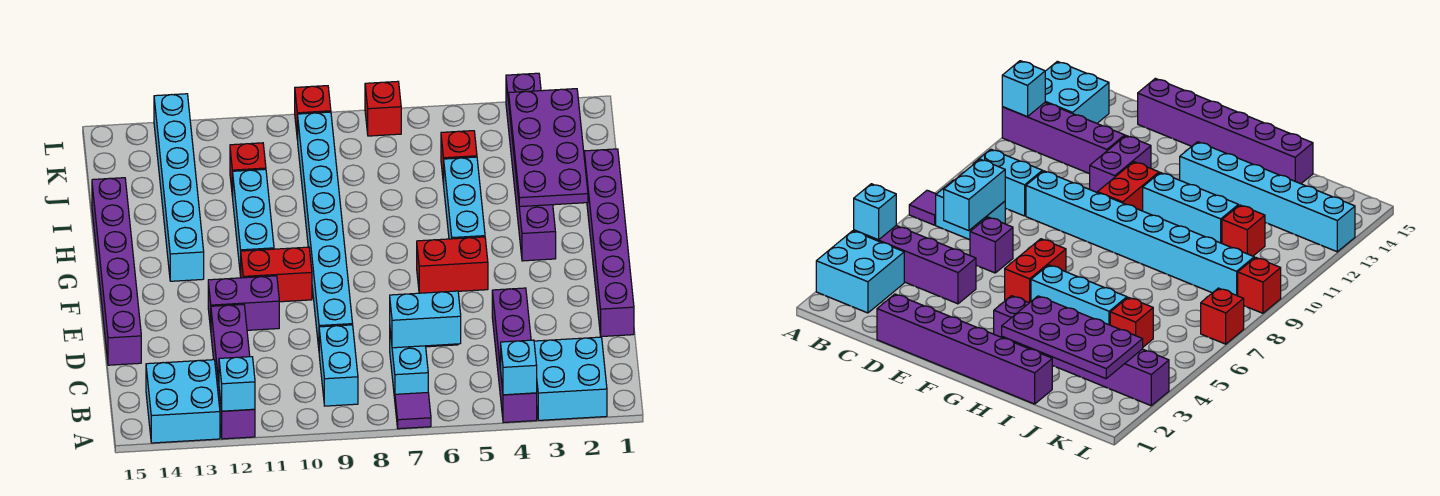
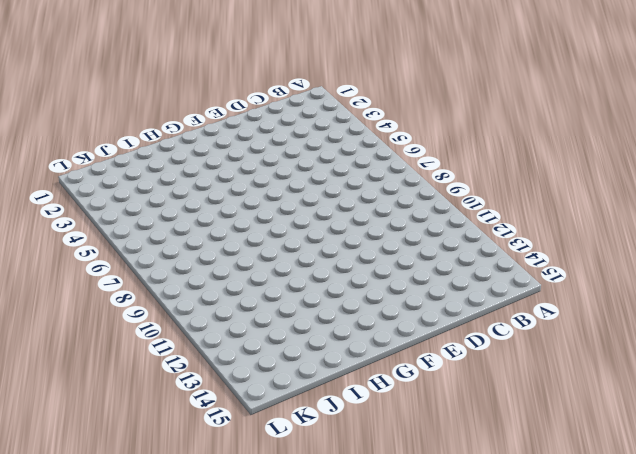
none -> cyan brick A2:B3 level 1
none -> purple brick A4:D4 level 1
none -> purple tile A7 level 1

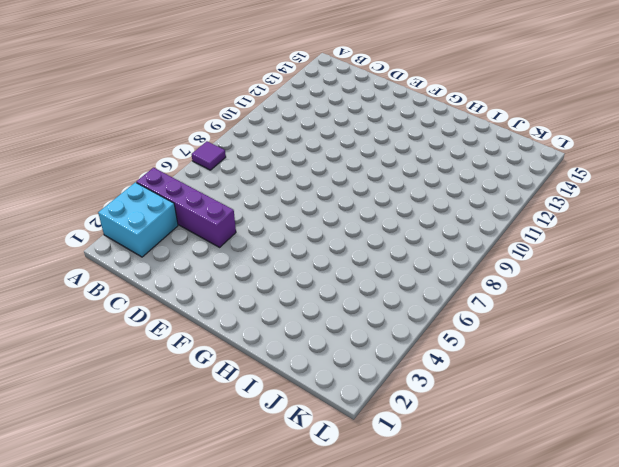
none -> purple brick A12:D12 level 1
none -> cyan brick A13:B14 level 1
none -> cyan brick B7:C7 level 1

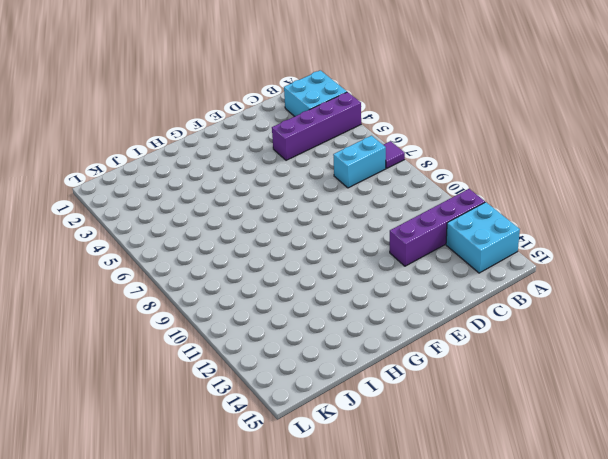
none -> cyan brick B9:C9 level 1
none -> purple brick D1:I1 level 1
none -> purple brick D6 level 1

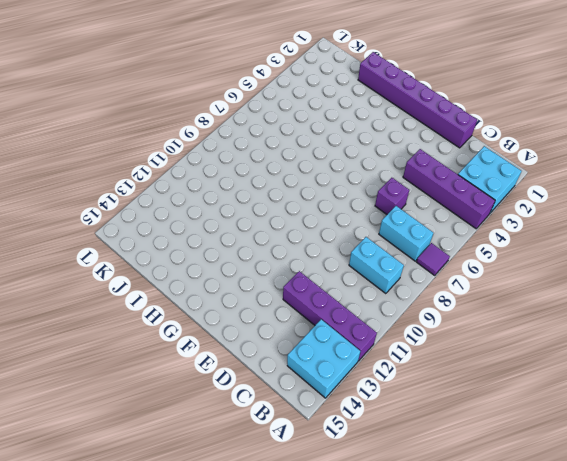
none -> cyan brick D9:K9 level 1
none -> purple brick D15:I15 level 1
none -> purple brick E11:E12 level 1

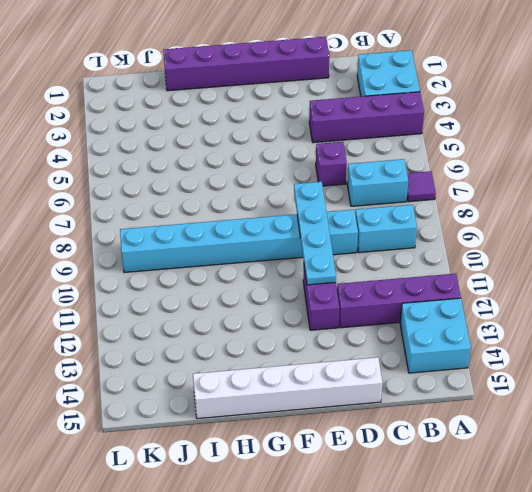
white brick D15:I15 level 1 -> purple brick D15:I15 level 1
cyan plate E8:E11 level 2 -> none
none -> red brick F5:F6 level 1
none -> red brick F10:F11 level 1
none -> purple brick G3:L3 level 1

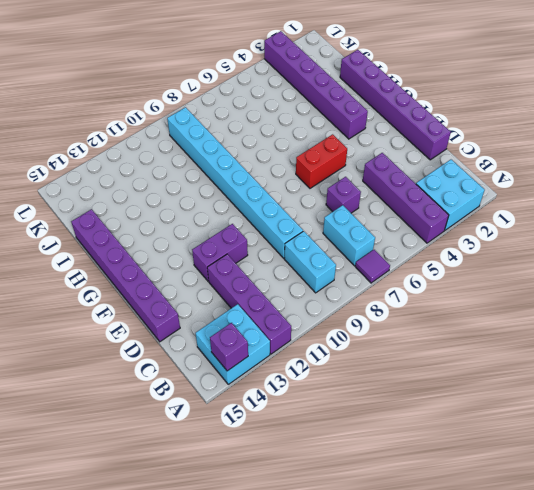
purple brick A14 level 2 -> none
none -> red brick F10:F11 level 1
none -> cyan brick G5:I5 level 1
none -> cyan brick G11:I11 level 1

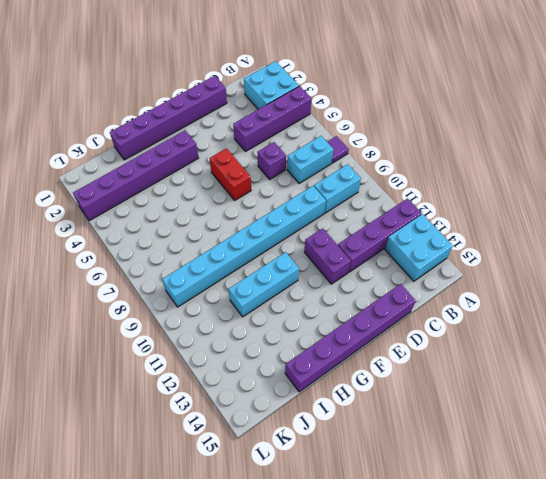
none -> red brick F10:F11 level 1
none -> cyan brick G5:I5 level 1
none -> cyan brick G13:L13 level 1

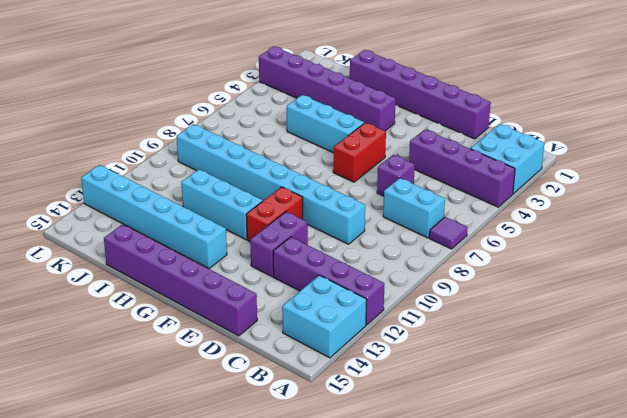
none -> cyan brick B9:C9 level 1
none -> red brick J5 level 1
none -> red brick J11 level 1

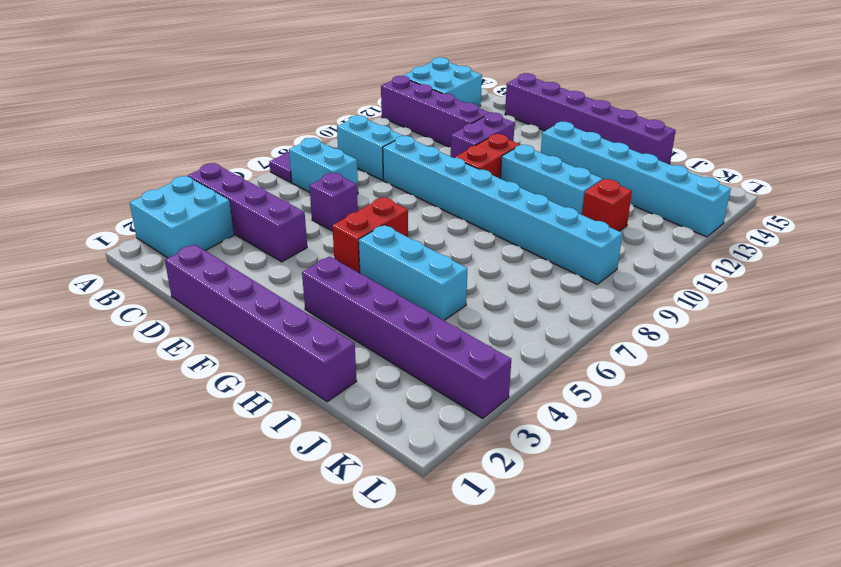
none -> red brick J5 level 1
none -> red brick L7 level 1
none -> red brick L9 level 1

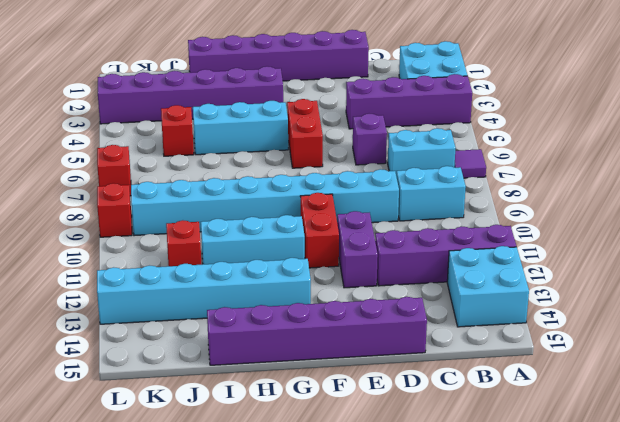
none -> cyan brick A4 level 2
none -> cyan brick A12 level 2
none -> cyan brick C6:C7 level 2

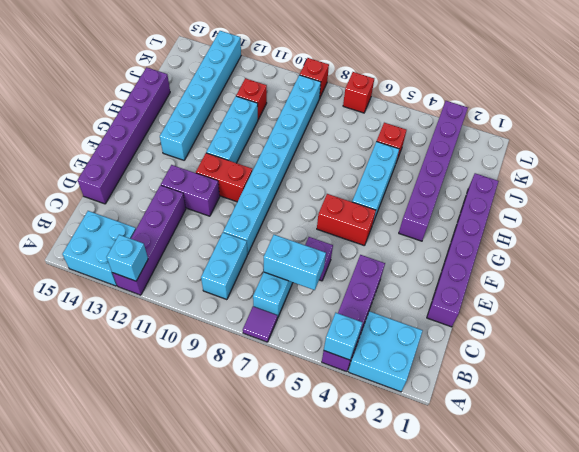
none -> purple plate H2:K3 level 2

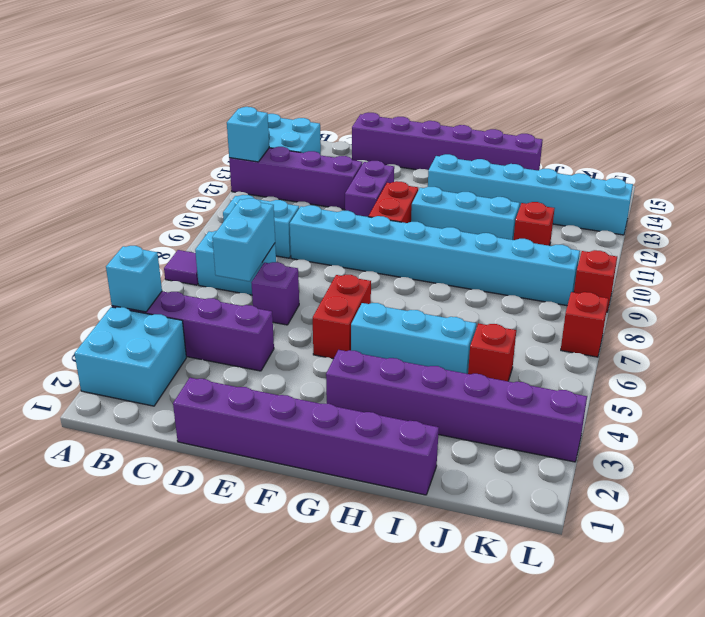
none -> purple plate H2:K3 level 2

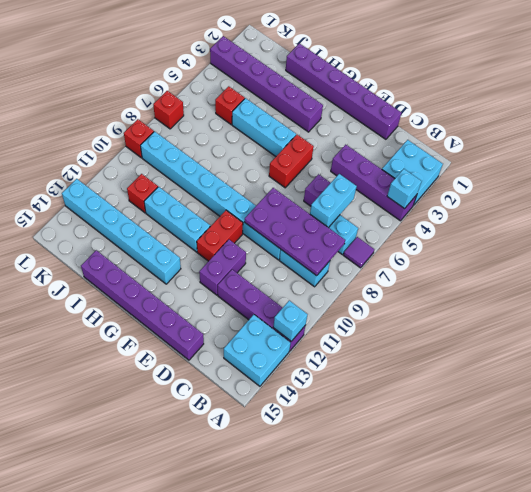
purple plate B8:E9 level 2 -> purple plate H2:K3 level 2

